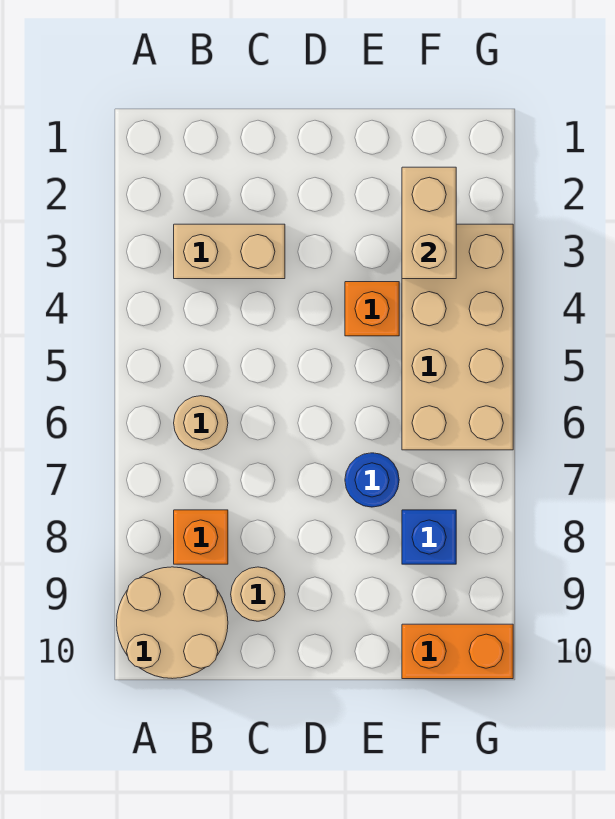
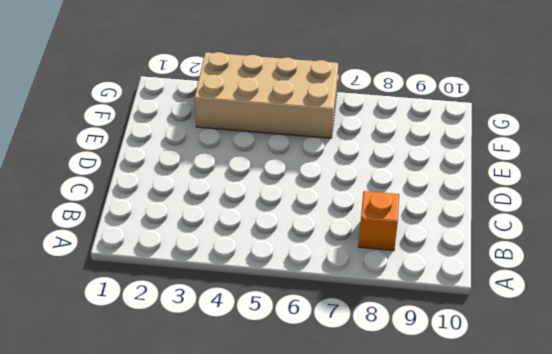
none -> tan round brick A9:B10 level 1
none -> tan brick B3:C3 level 1

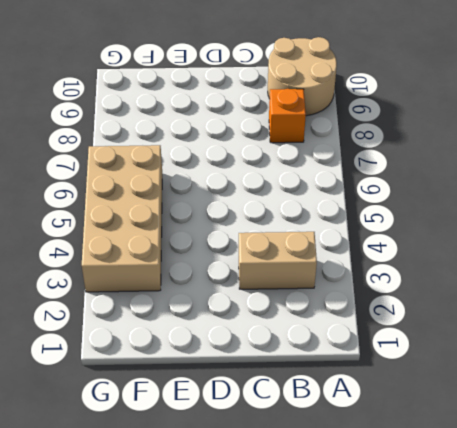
none -> tan round brick B6 level 1
none -> tan round brick C9 level 1

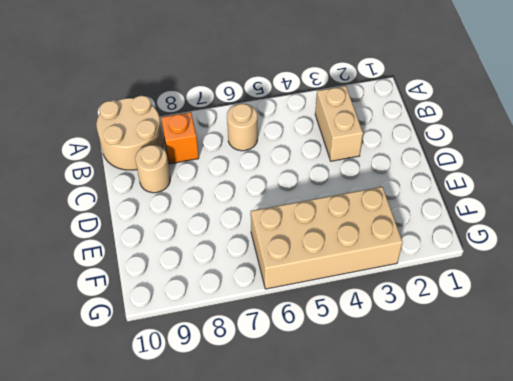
none -> orange brick E4 level 1
none -> blue round brick E7 level 1

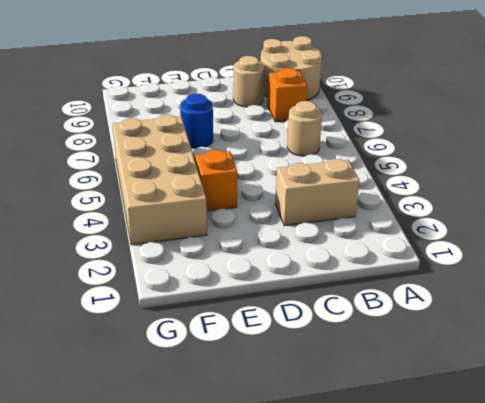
none -> blue brick F8 level 1
none -> orange brick F10:G10 level 1

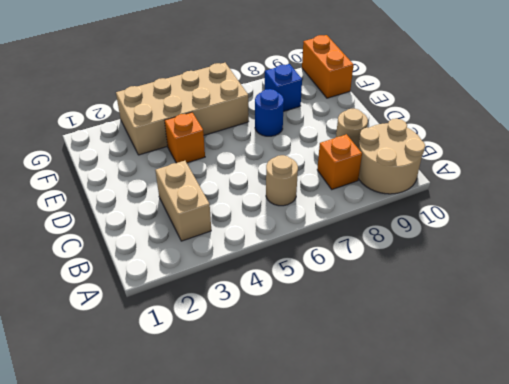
none -> tan brick F2:F3 level 2

